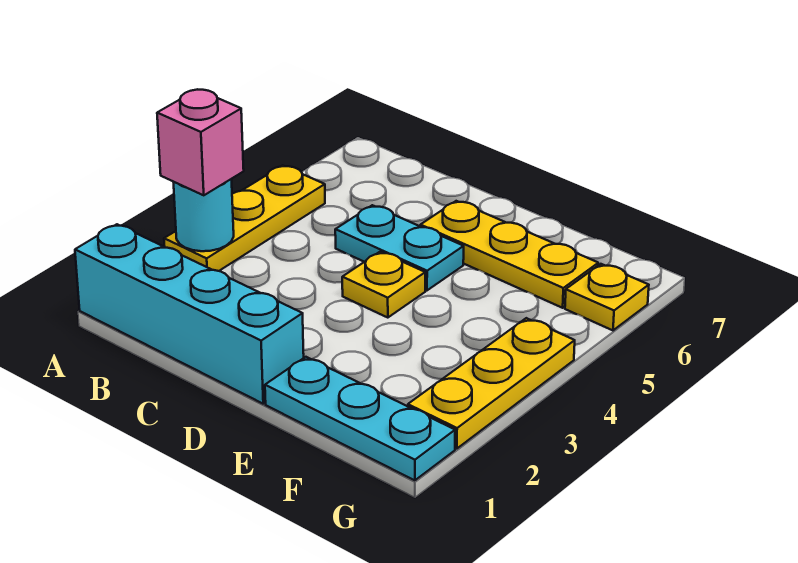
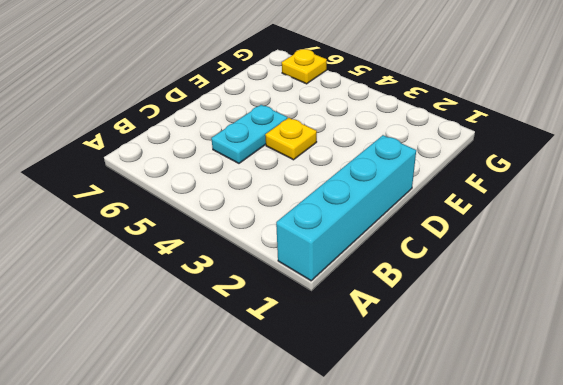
none -> yellow plate A3:A5 level 1
none -> yellow plate D6:F6 level 1

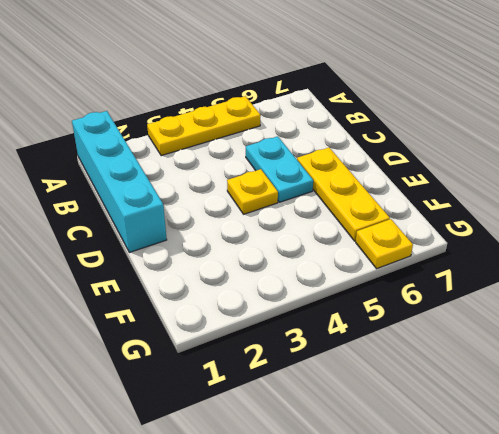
none -> cyan plate E1:G1 level 1
none -> yellow plate G2:G4 level 1

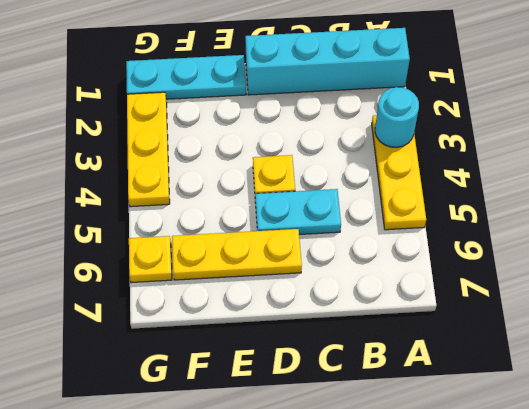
none -> pink brick A3 level 3

